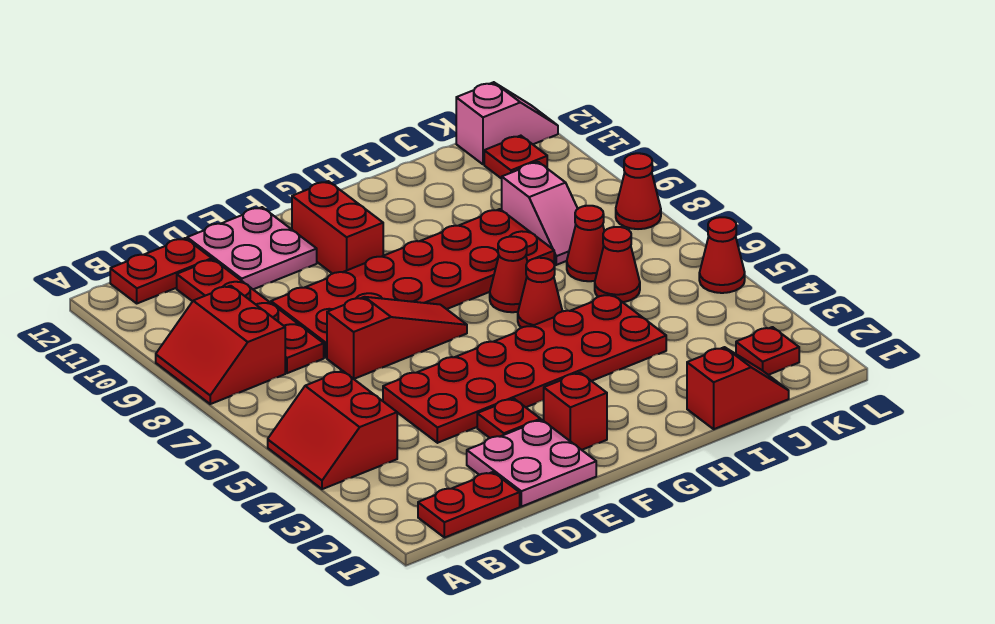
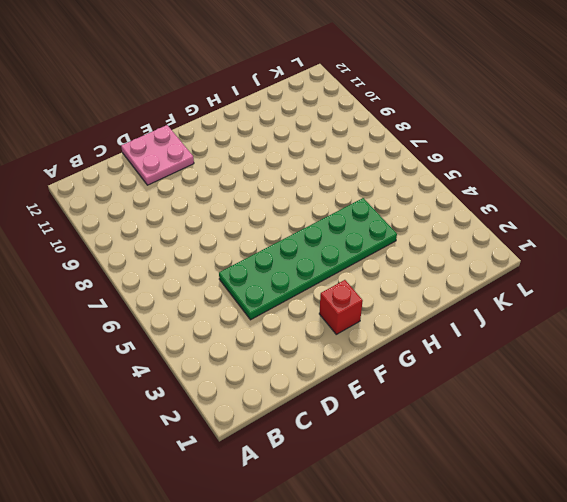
green plate D4:I5 level 1 -> red plate D4:I5 level 1
none -> red slope A4:B5 level 1 top B
none -> red slope A8:B9 level 1 top B
none -> red plate B1:C1 level 1

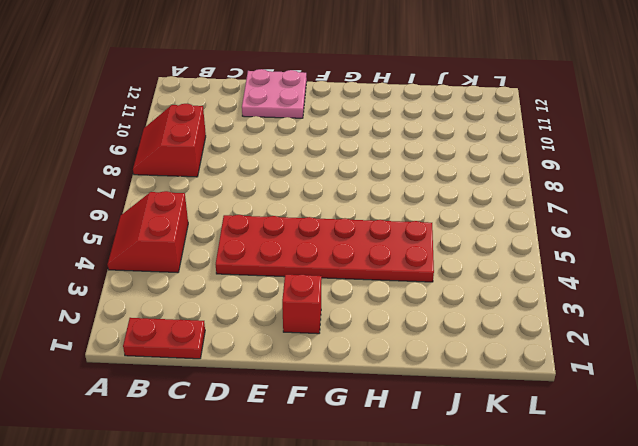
none -> red plate B12:C12 level 1
none -> red plate C8:C11 level 1
none -> pink plate D1:E2 level 1

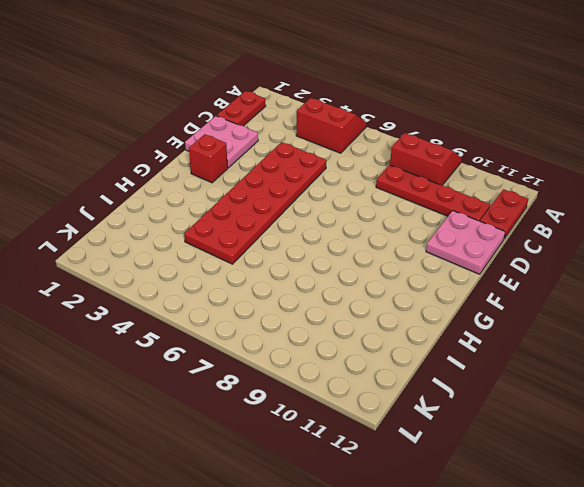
none -> red slope D7:F7 level 1 top D
none -> red plate D8:I9 level 1
none -> red plate E3 level 1

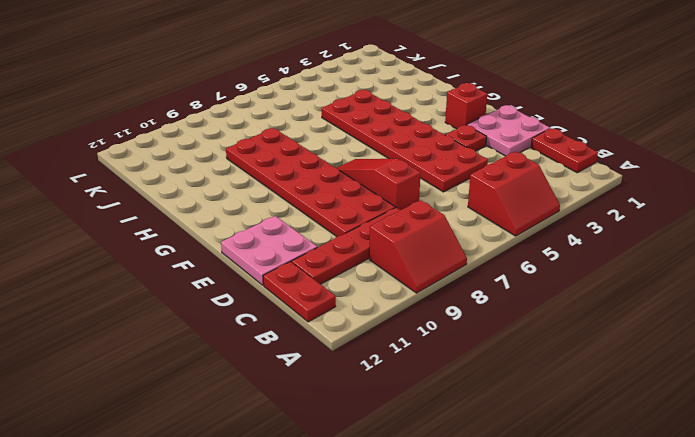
none -> red brick F10:F11 level 1
none -> red cone H6 level 1
none -> red cone H7 level 1

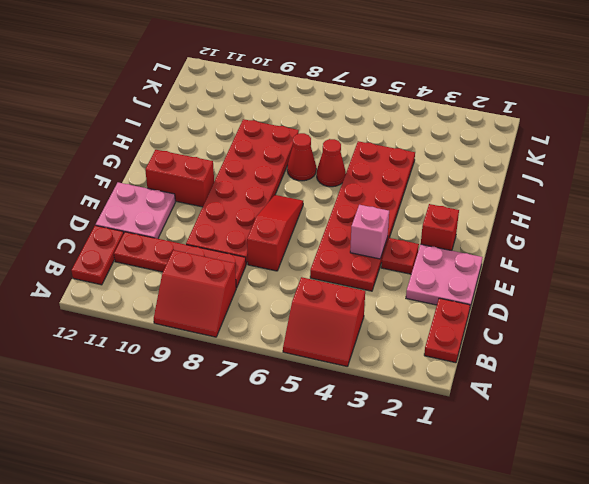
pink brick E4 level 2 -> none
none -> red slope I1:J1 level 1 top I
none -> red cone J6 level 1
none -> red cone J7 level 1

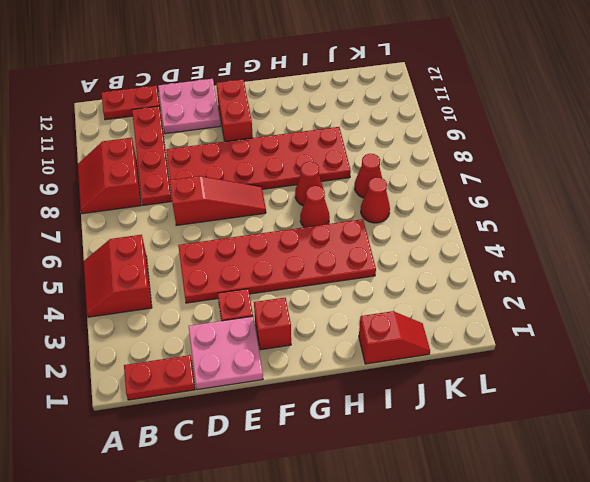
none -> pink slope J8:J9 level 1 top 9
none -> red plate K2 level 1
none -> red plate K11 level 1

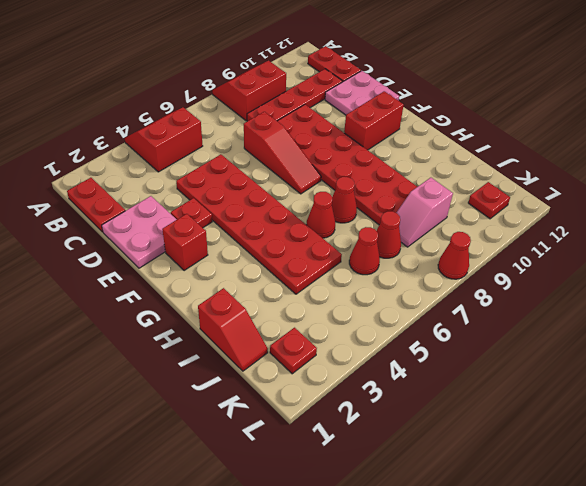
none -> pink slope K12:L12 level 1 top K
none -> red cone L5 level 1

